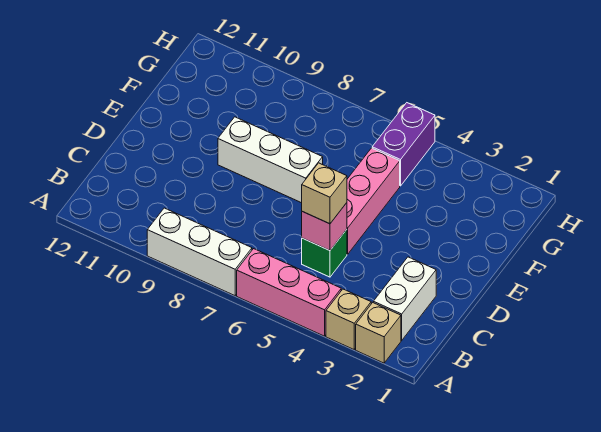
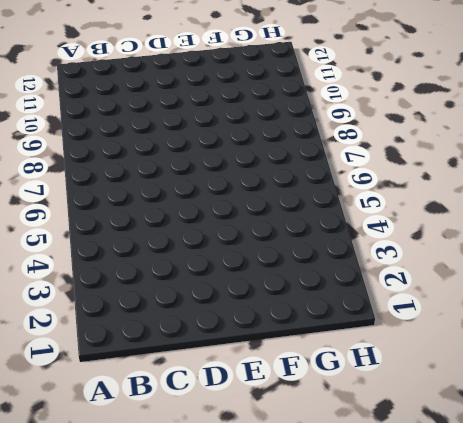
none -> tan brick A2 level 1
none -> tan brick A3 level 1

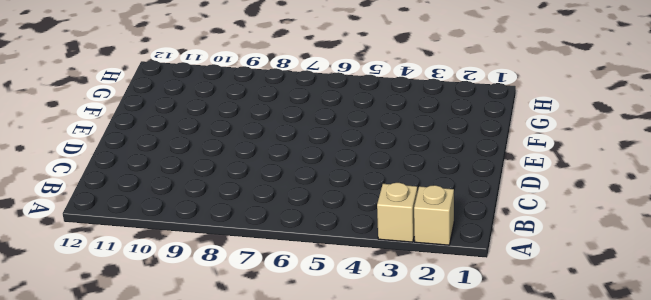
none -> pink brick A4:A6 level 1
none -> white brick A7:A9 level 1

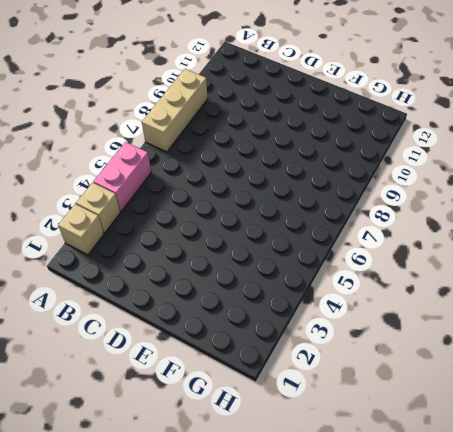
pink brick A4:A5 level 1 -> pink brick A4:A6 level 1
tan brick A7:A9 level 1 -> white brick A7:A9 level 1
none -> white brick B2:C2 level 1
none -> green brick C5 level 1

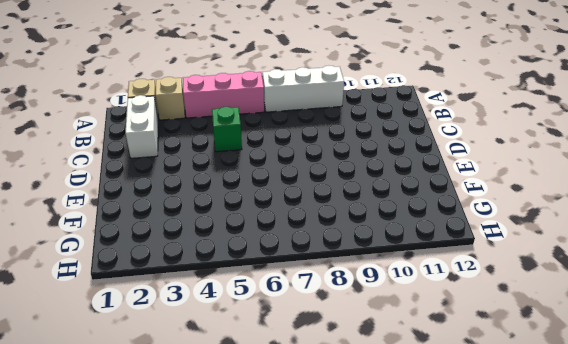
none -> pink brick D5:F5 level 1
none -> white brick E7:E9 level 1

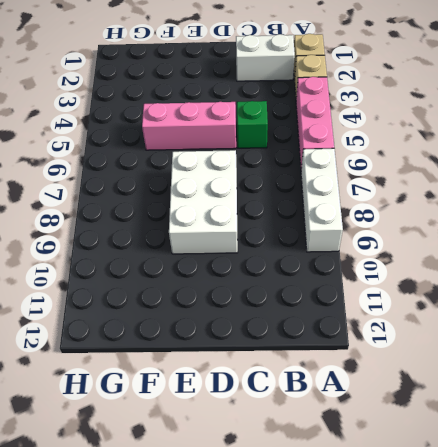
white brick D7:E9 level 1 -> white brick E7:E9 level 1
none -> purple brick G5:H5 level 1
none -> pink brick C5 level 2

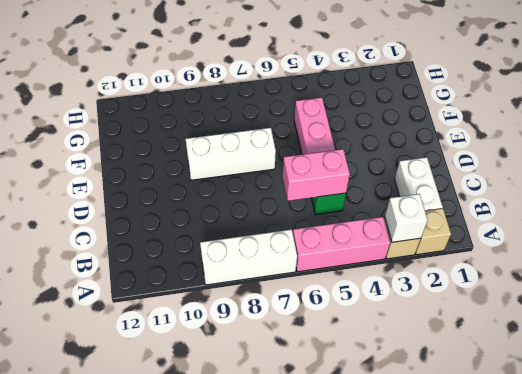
white brick A3 level 2 -> none
pink brick C5:C6 level 2 -> pink brick C5 level 2
none -> purple brick G5:H5 level 1
none -> tan brick C5 level 3

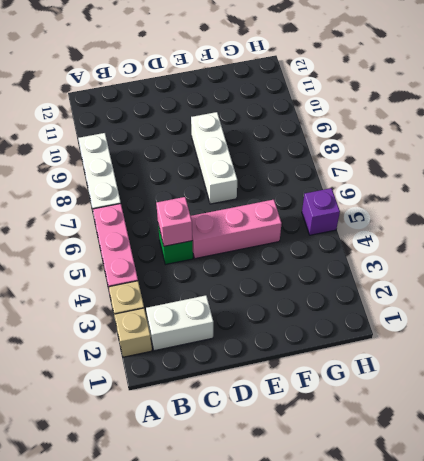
purple brick H5 level 1 -> purple brick G5:H5 level 1
none -> tan brick C5 level 3

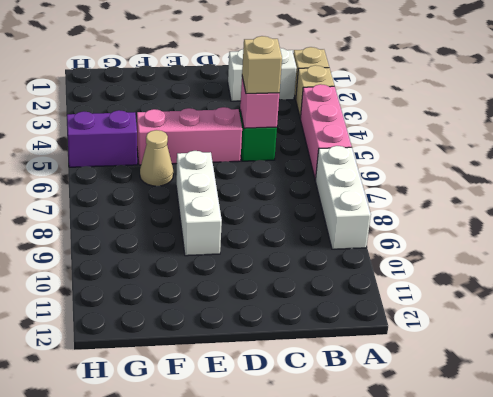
tan cone F6 level 1 -> none

